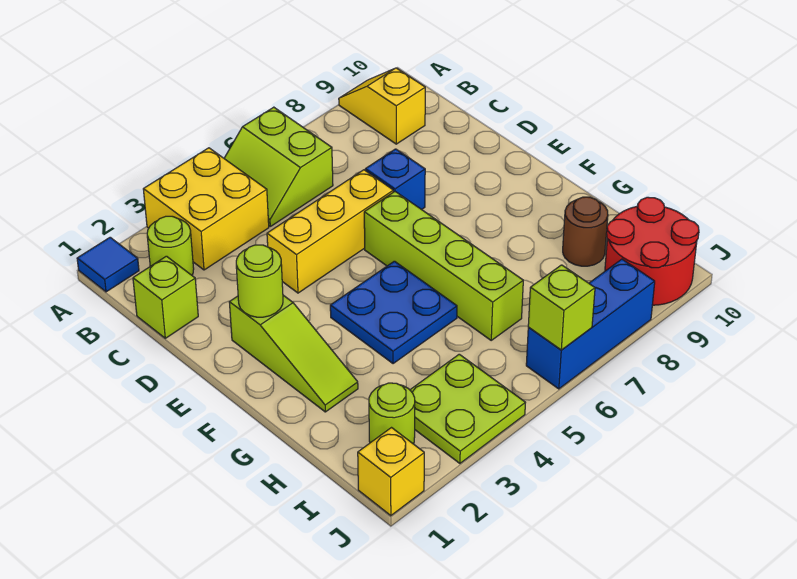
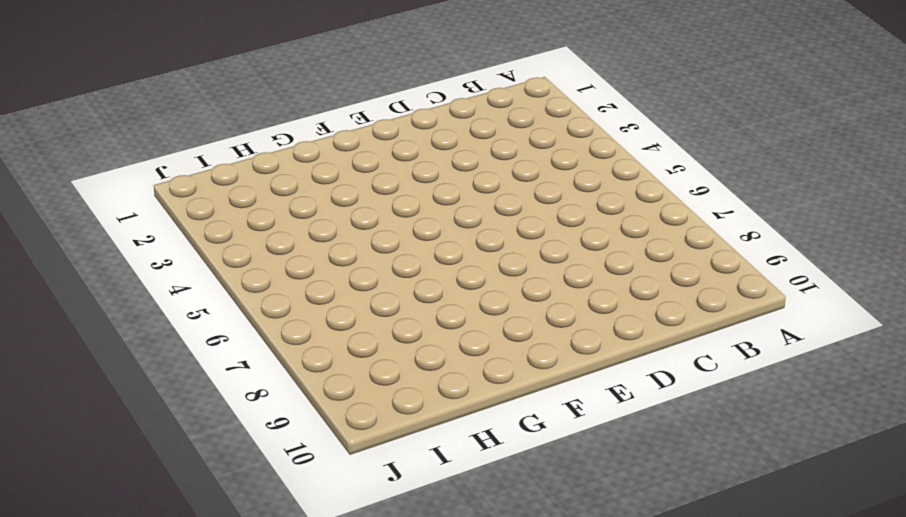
none -> blue tile A1 level 1
none -> yellow brick A3:B4 level 1
none -> lime slope A5:B6 level 1 top 6

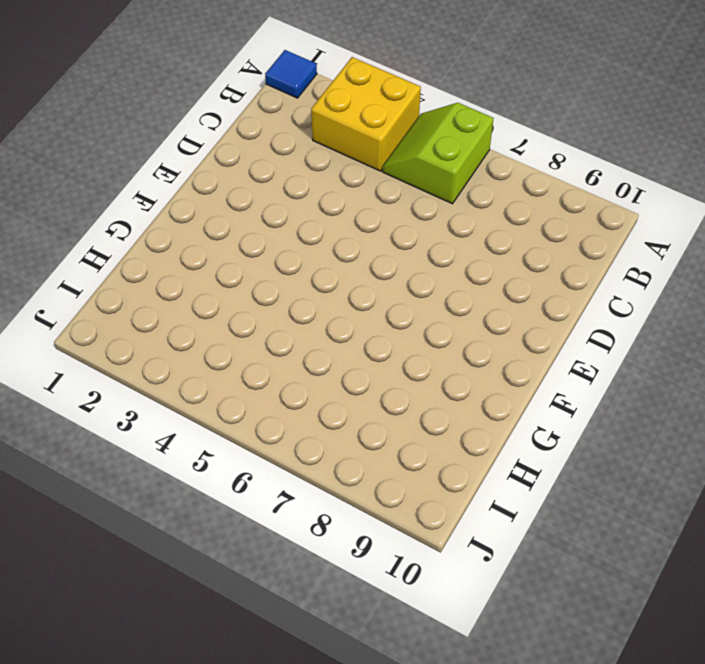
none -> yellow slope A9:B9 level 1 top B
none -> lime round brick B2 level 1
none -> lime brick C1 level 1

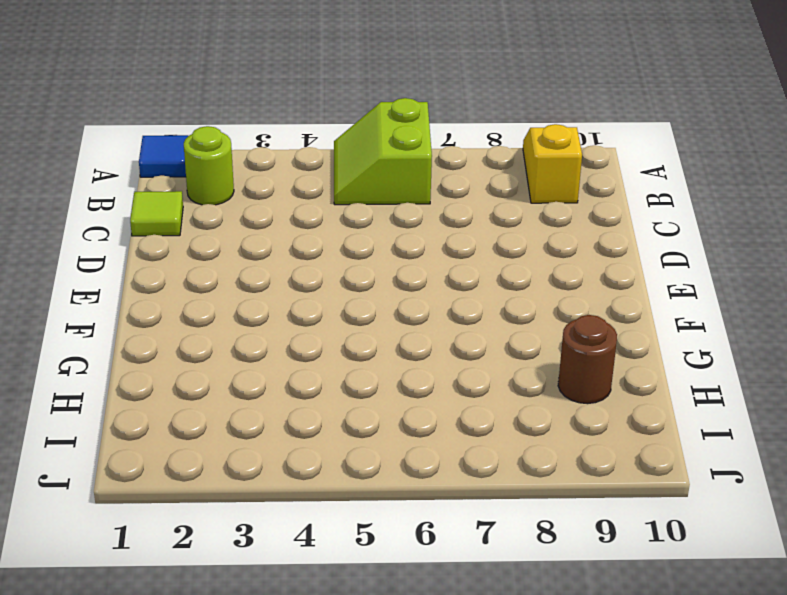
lime tile C1 level 1 -> lime brick C1 level 1
none -> yellow brick A3:B4 level 1
none -> yellow brick D4:D6 level 1
none -> blue brick D7 level 1

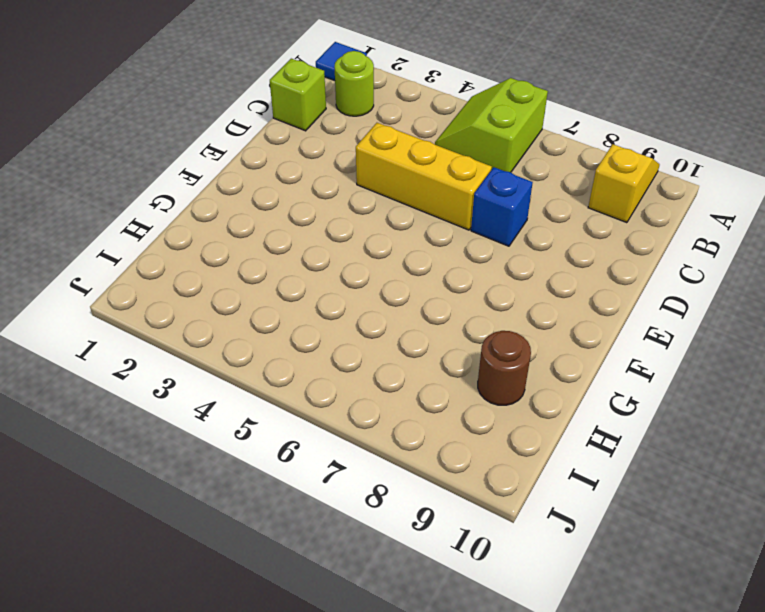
none -> yellow brick A3:B4 level 1
none -> lime slope E2:G2 level 1 top E
none -> lime brick E6:H6 level 1

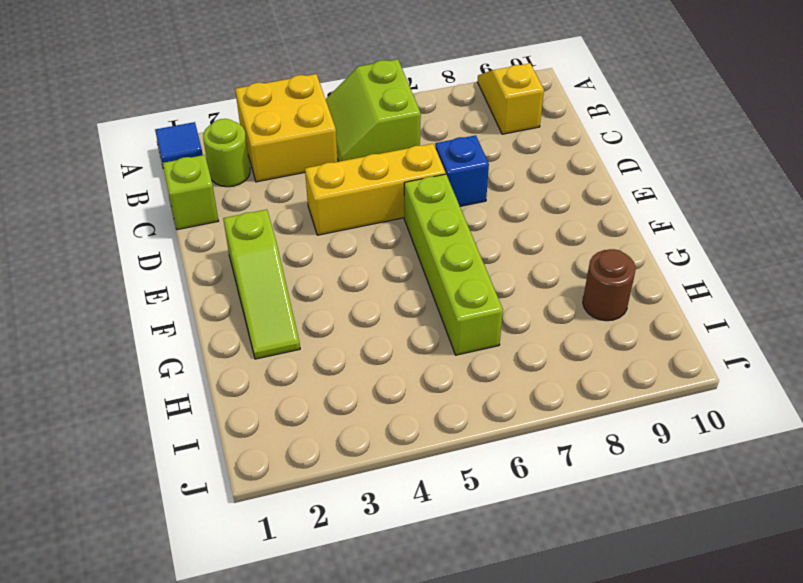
none -> blue plate F4:G5 level 1
none -> lime round brick I2 level 1
none -> lime plate I3:J4 level 1

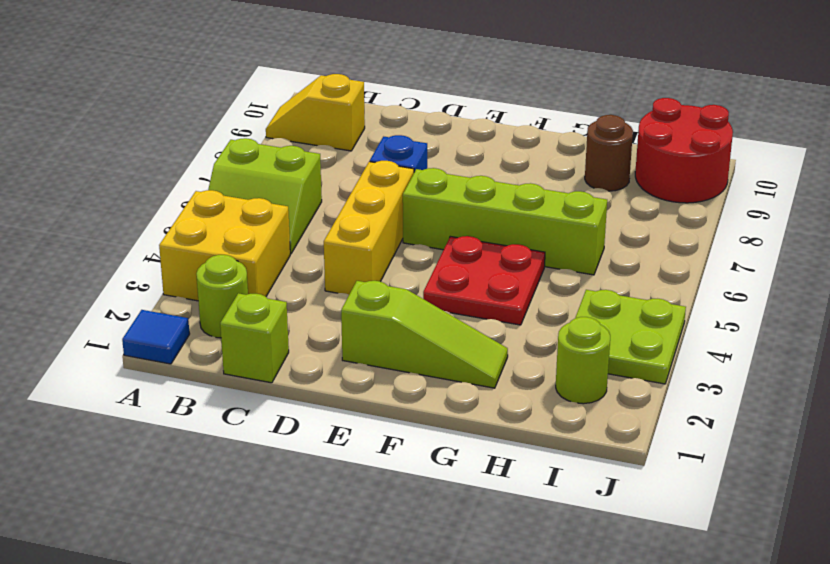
red plate F4:G5 level 1 -> blue plate F4:G5 level 1
none -> yellow brick J1 level 1
none -> blue brick J6:J8 level 1
none -> lime round brick E2 level 2

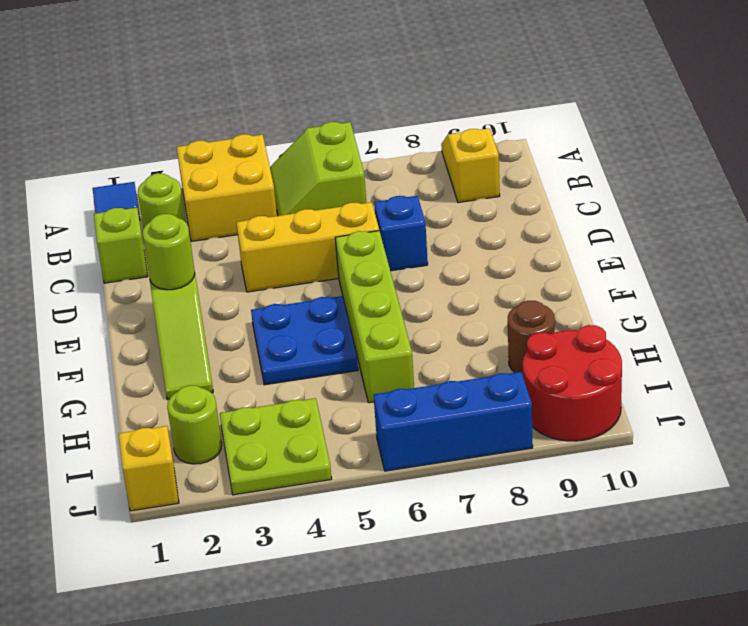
none -> lime brick J6 level 2

